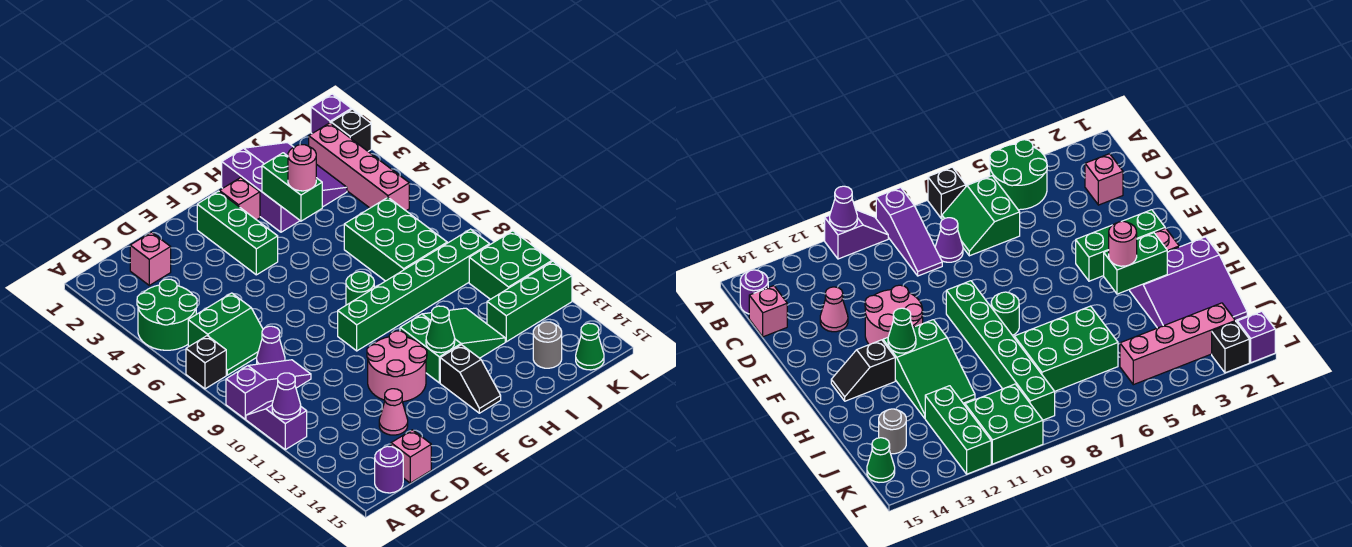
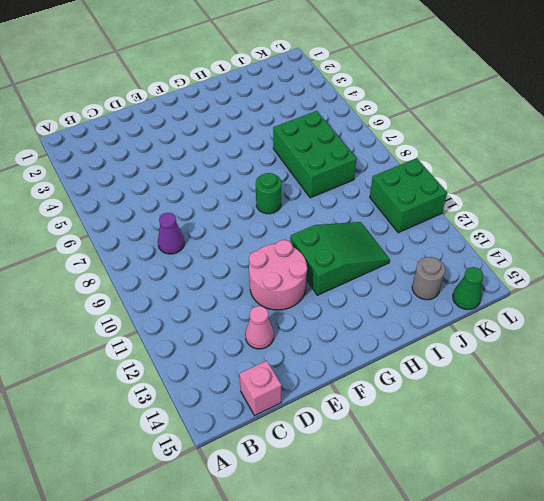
none -> green round brick A4:B5 level 1
none -> black brick A7 level 1
none -> purple slope A9:C9 level 1 top A
none -> purple slope A10:A11 level 1 top 11

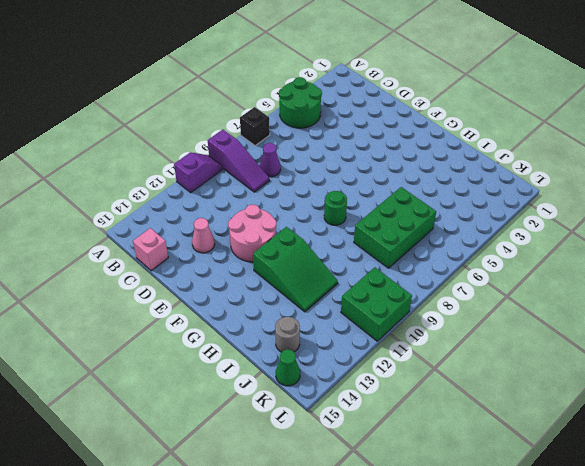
none -> green slope B6:C7 level 1 top 6
none -> purple round brick B15 level 1
none -> pink brick C2 level 1
none -> green brick F2:F4 level 1

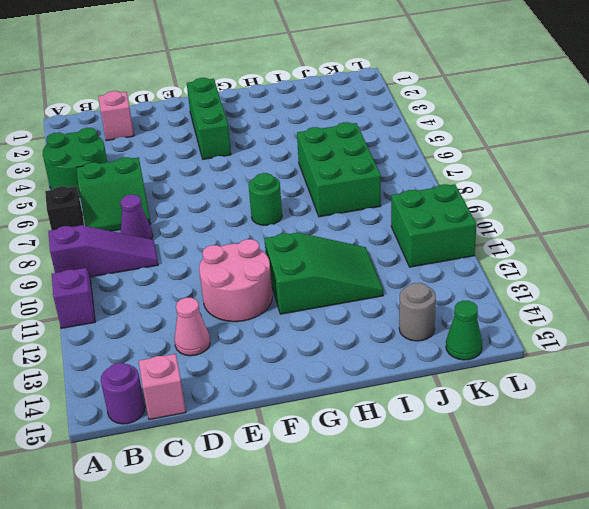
none -> green brick F9:K9 level 1
none -> pink brick G2 level 1
none -> black slope G13:G14 level 1 top 13
none -> purple slope H1:J3 level 1 top H

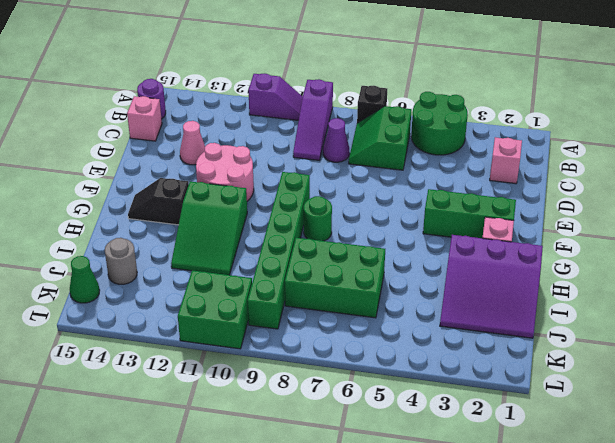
none -> green brick J12:L12 level 1
none -> pink brick K2:K5 level 1
none -> purple brick L1 level 1
none -> black brick L2 level 1

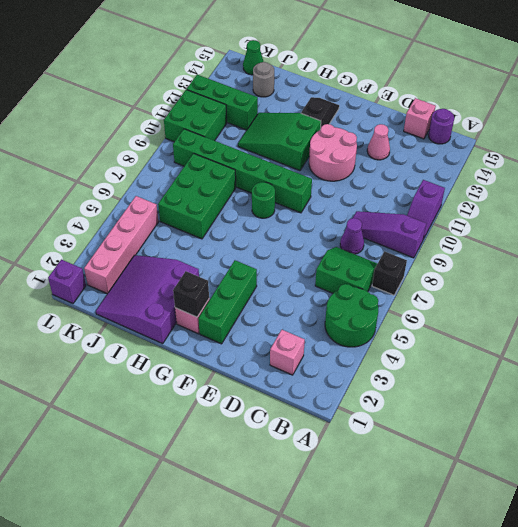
black brick G2 level 2 -> black brick L2 level 1
none -> purple cone A11 level 2
none -> green cone G12 level 2
none -> green brick H3:H4 level 2
none -> pink round brick H4 level 3

